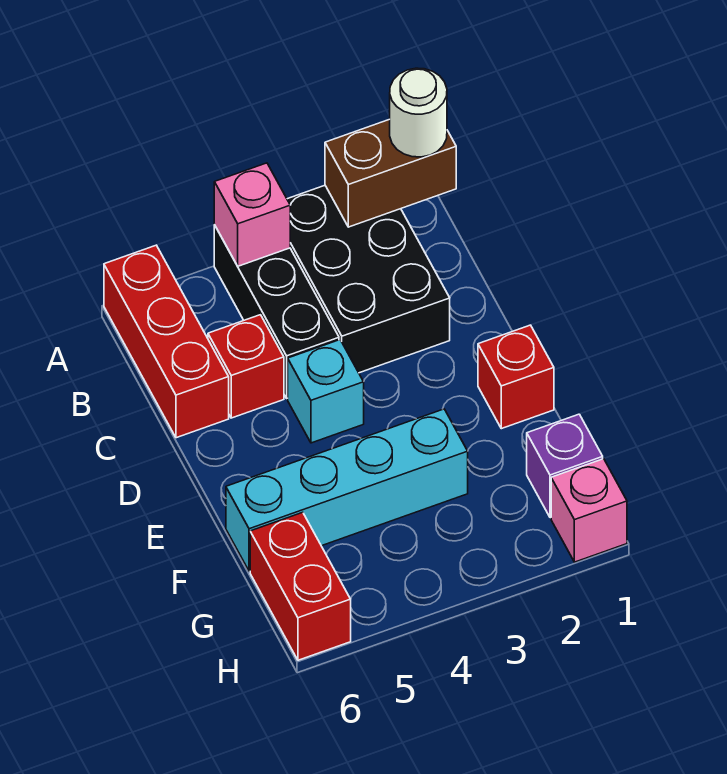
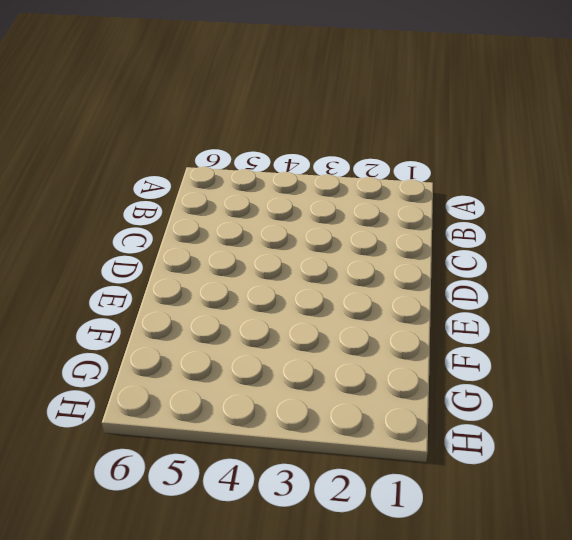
none -> black brick A2:C3 level 1
none -> black brick A4:C4 level 1
none -> red brick A6:C6 level 1

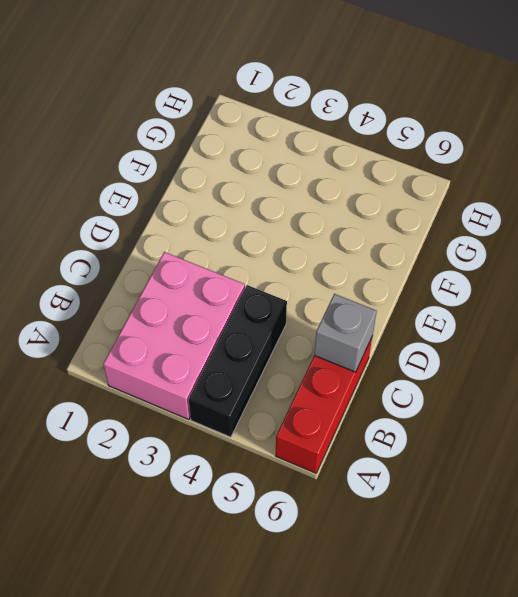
pink brick A2:C3 level 1 -> black brick A2:C3 level 1
grey brick C6 level 2 -> none
none -> red brick C5 level 1
none -> cyan brick D4 level 1
none -> red brick E1 level 1

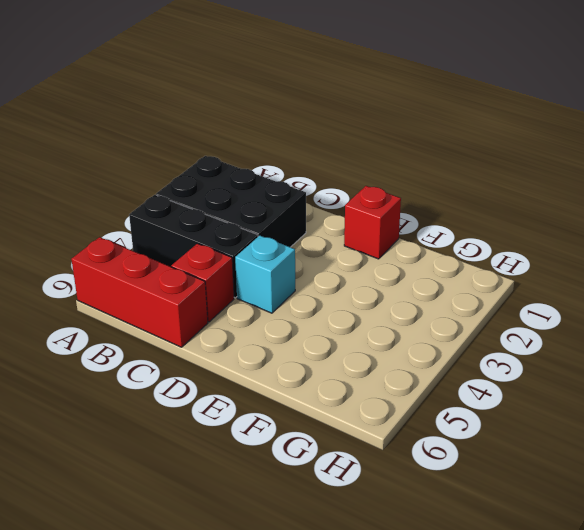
none -> cyan brick F3:F6 level 1
none -> purple brick G1 level 1
none -> red brick G6:H6 level 1

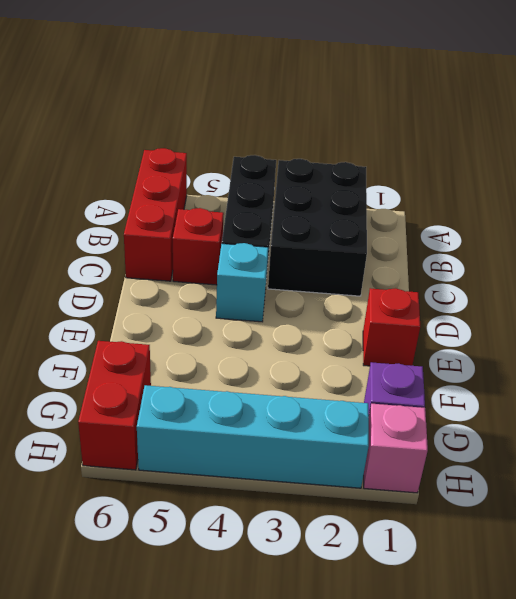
cyan brick H2:H5 level 1 -> cyan brick F3:F6 level 1
none -> brown brick A1:A2 level 2
none -> pink brick A4 level 2
none -> white round brick A1 level 3

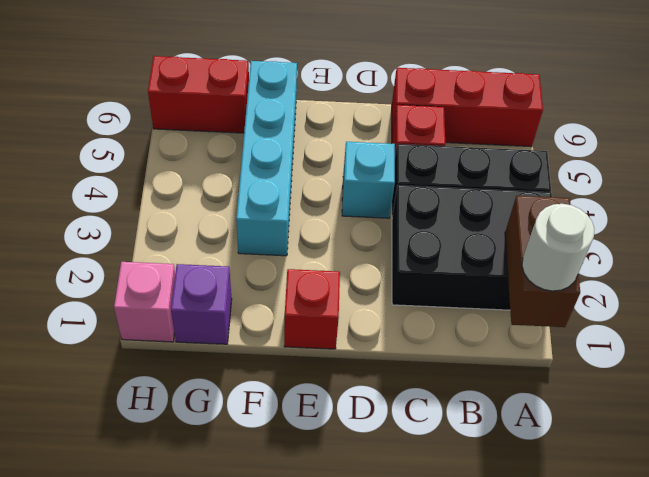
none -> pink brick A4 level 2

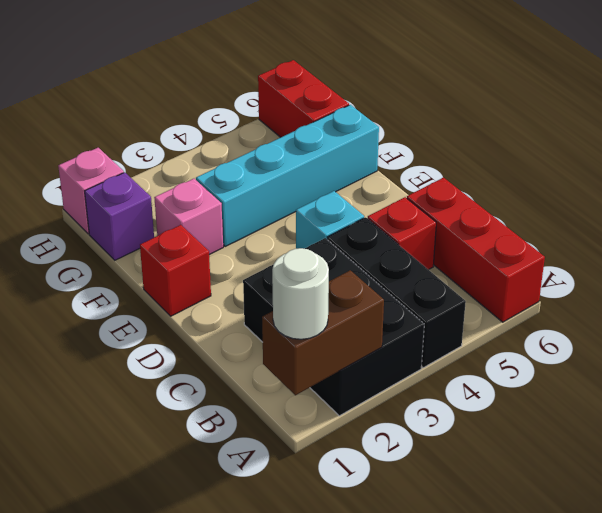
pink brick F2 level 1 -> pink brick A4 level 2

